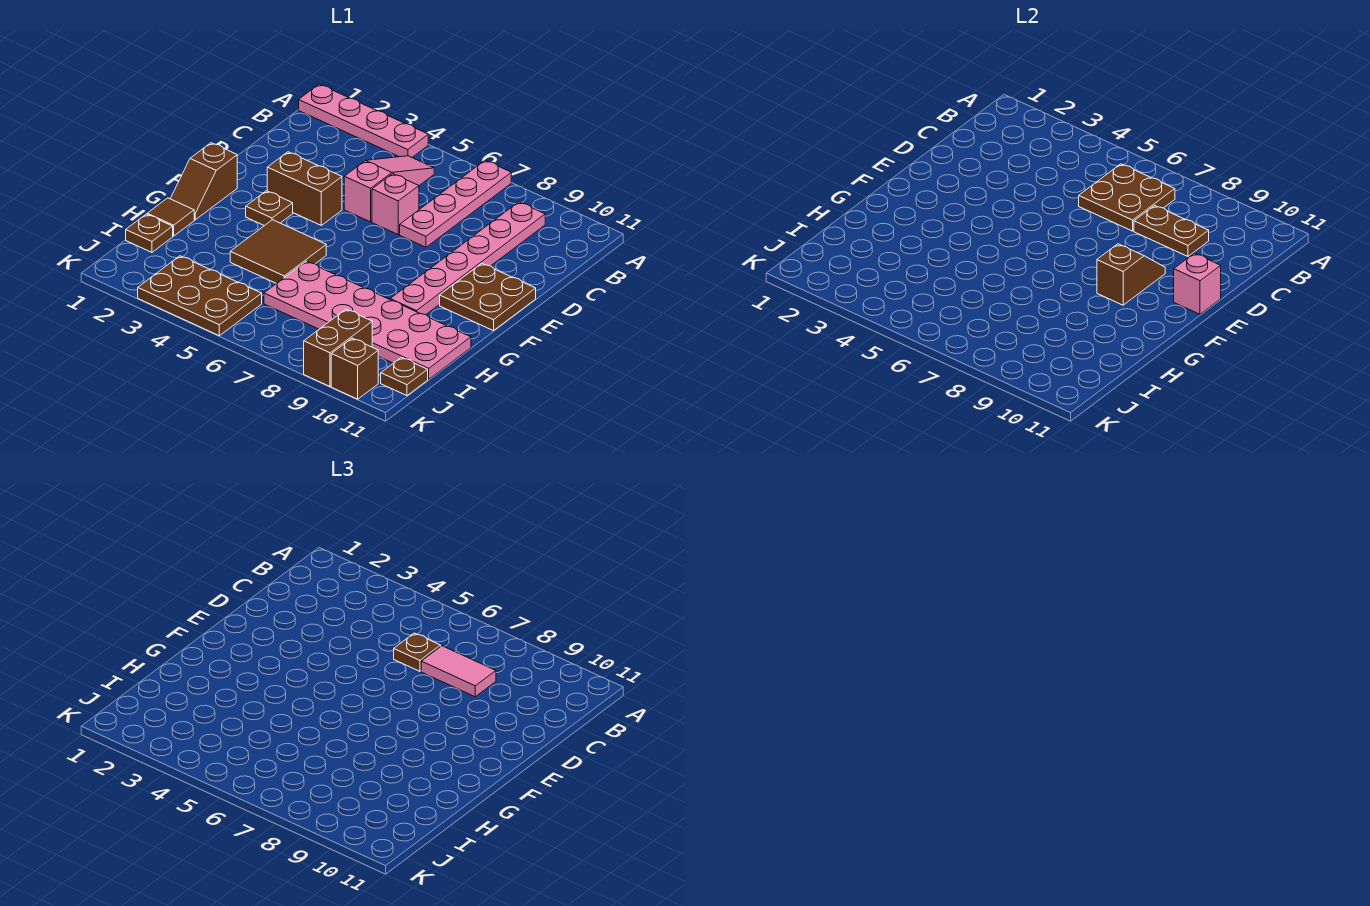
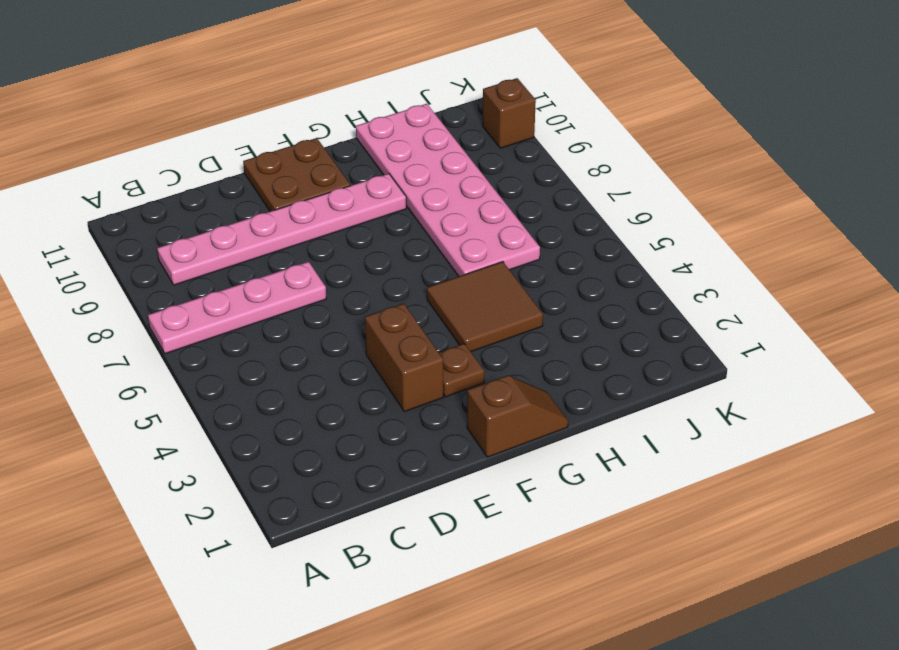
none -> pink plate A1:A4 level 1
none -> pink slope B5:D5 level 1 top D
none -> pink brick D6 level 1

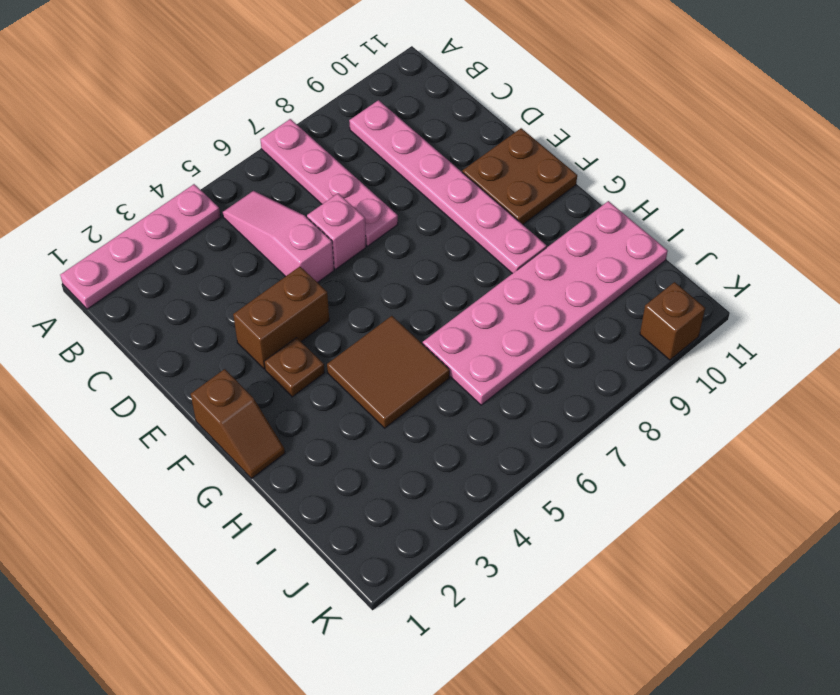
none -> brown tile H1 level 1
none -> brown plate I1 level 1
none -> brown plate J3:K5 level 1

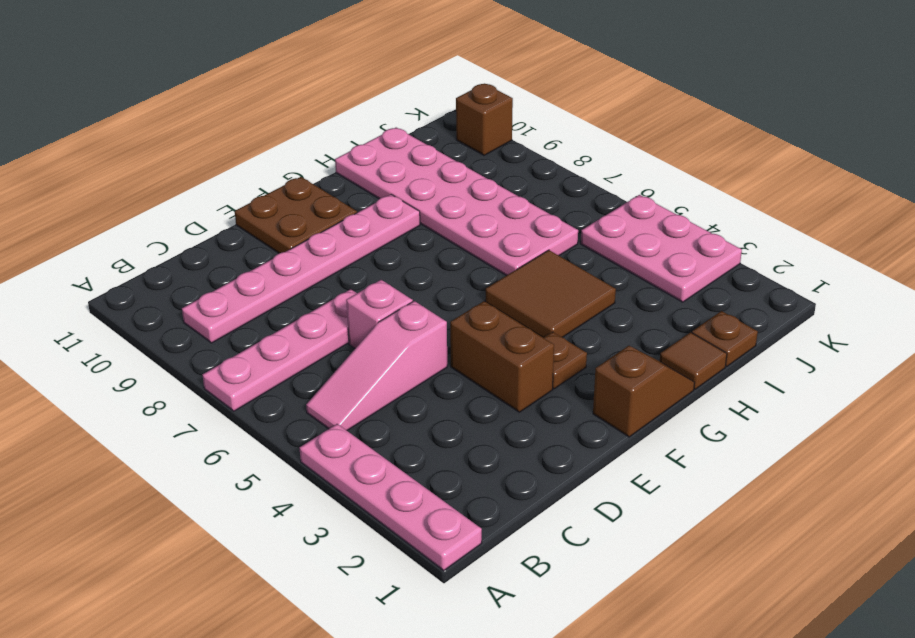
pink plate J3:K5 level 1 -> brown plate J3:K5 level 1
none -> brown brick J9:K9 level 1
none -> brown plate J11 level 1
none -> brown plate B6:C7 level 2

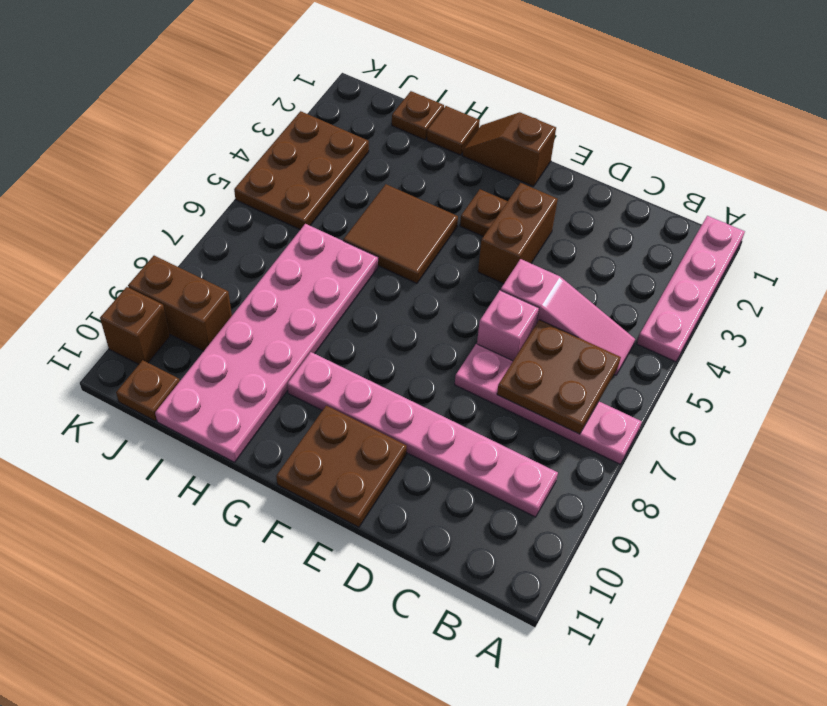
none -> brown plate C8:C9 level 2
none -> brown slope E9:F9 level 2 top F
none -> pink brick E11 level 2

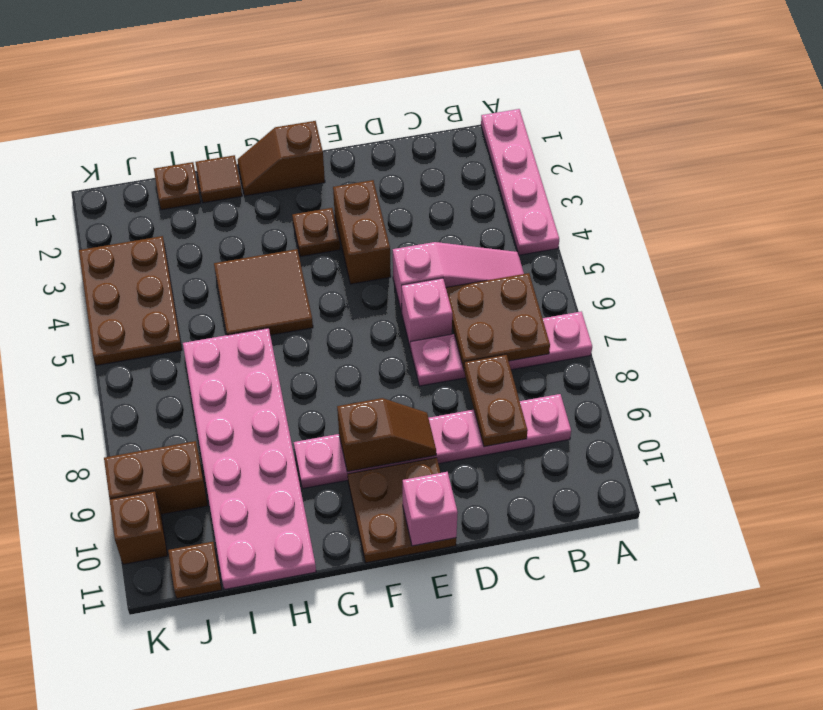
none -> brown plate C6 level 3
none -> pink tile C7:C8 level 3

